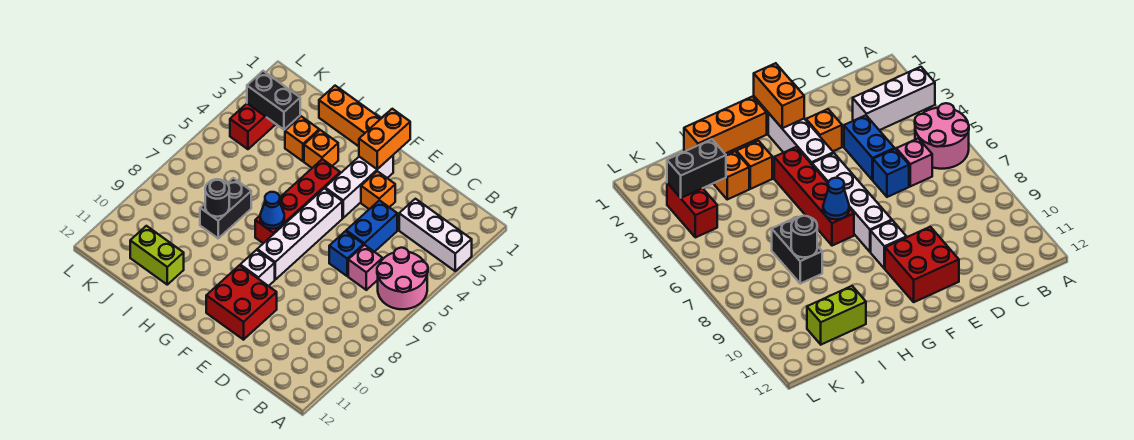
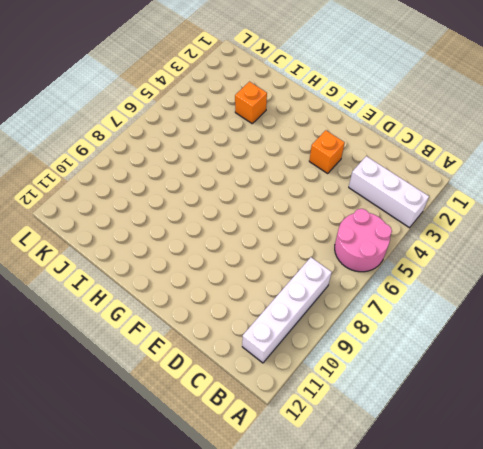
white brick B8:B11 level 1 -> white brick F5:F8 level 1
none -> pink brick C6 level 1
none -> blue brick D4:D5 level 1
none -> blue brick D6 level 1

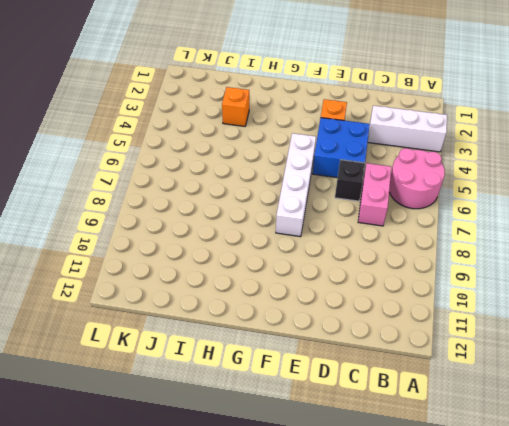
pink brick C6:C7 level 1 -> pink brick C6 level 1
blue brick D4:E5 level 1 -> blue brick D4:D5 level 1
black brick D6 level 1 -> blue brick D6 level 1
none -> red brick E10:F11 level 1
none -> white brick F2:F4 level 1
none -> white brick F9 level 1

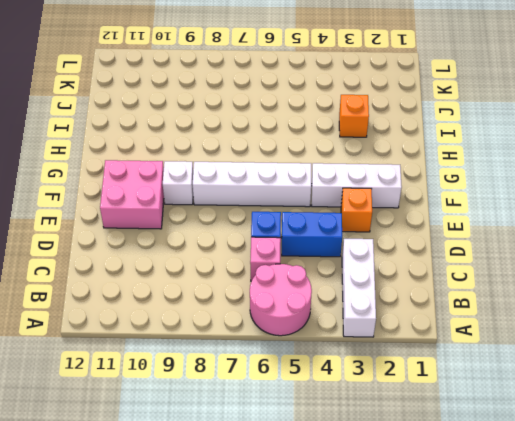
pink brick E10:F11 level 1 -> red brick E10:F11 level 1
none -> orange brick G1:I1 level 1
none -> red brick G4:G7 level 1
none -> orange brick H3 level 1

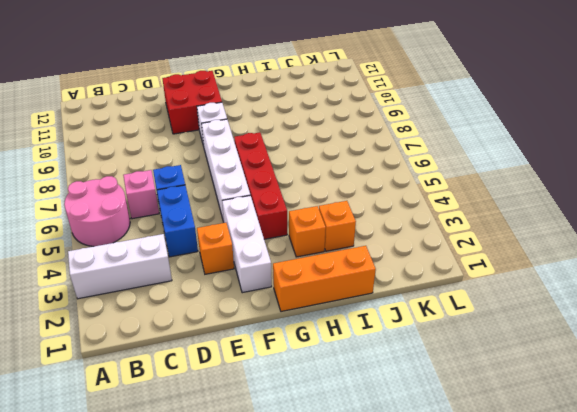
none -> black brick I7:I8 level 1
none -> lime brick I11:J11 level 1
none -> red brick K3:K4 level 1

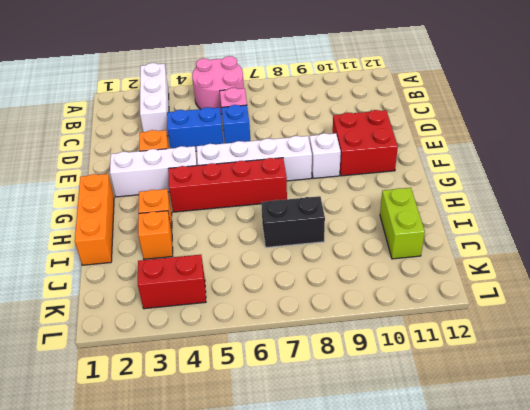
none -> orange brick F1:F2 level 2
none -> blue cone G7 level 2
none -> black round brick I8 level 2

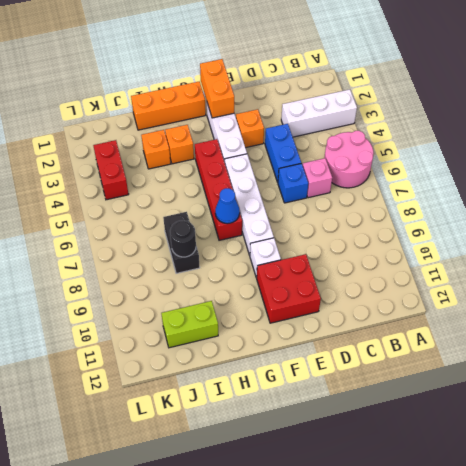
none -> black brick J3:K3 level 2

